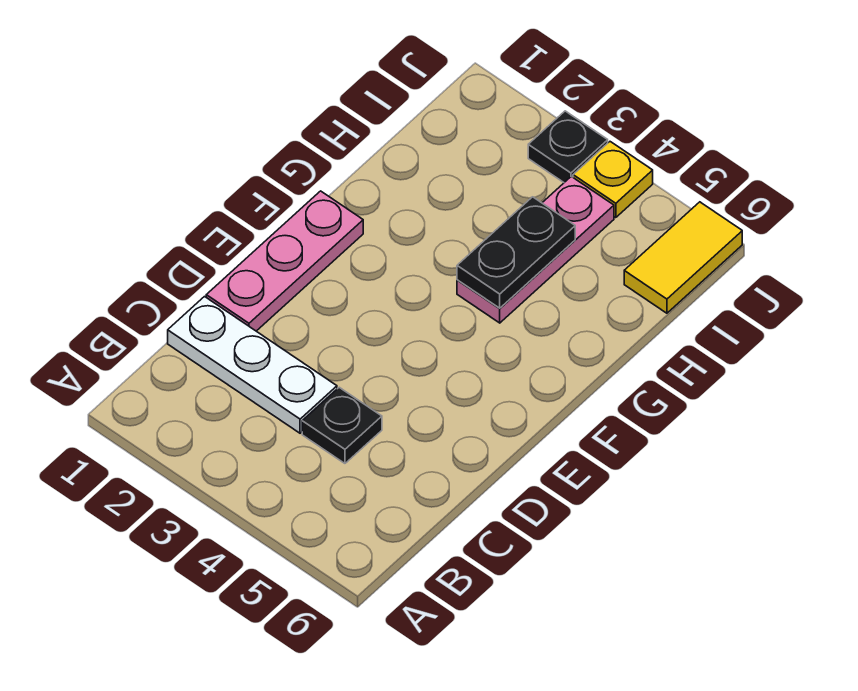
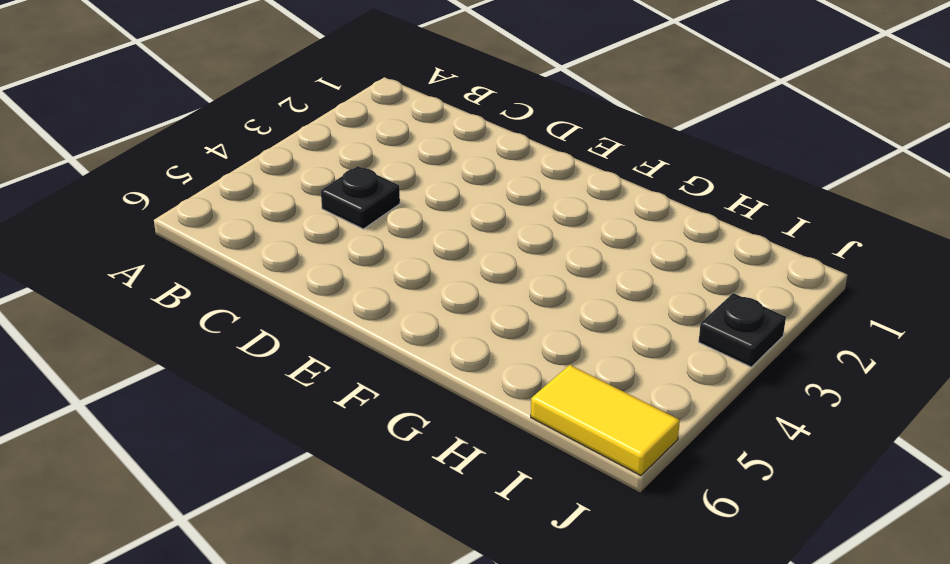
none -> white plate C1:C3 level 1
none -> pink plate D1:F1 level 1

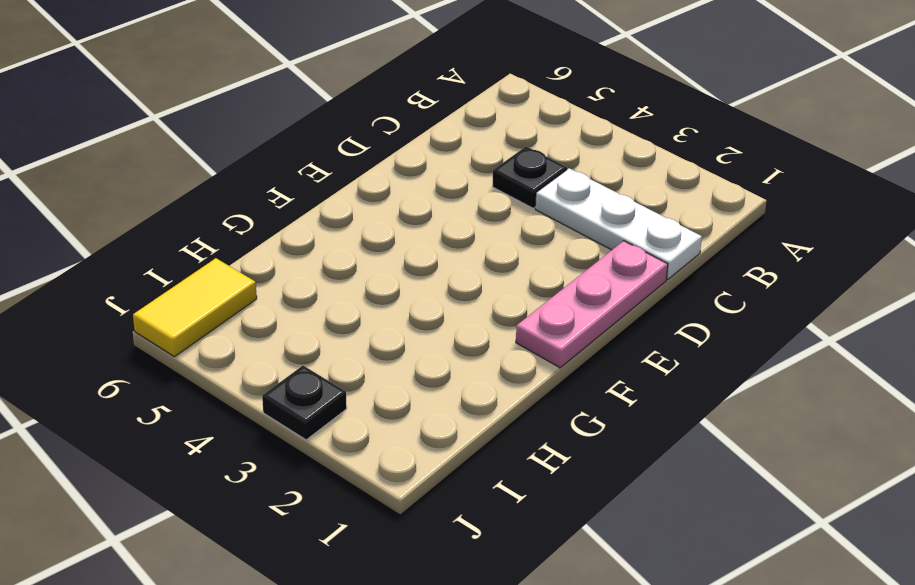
none -> pink plate G4:I4 level 1
none -> yellow plate J4 level 1

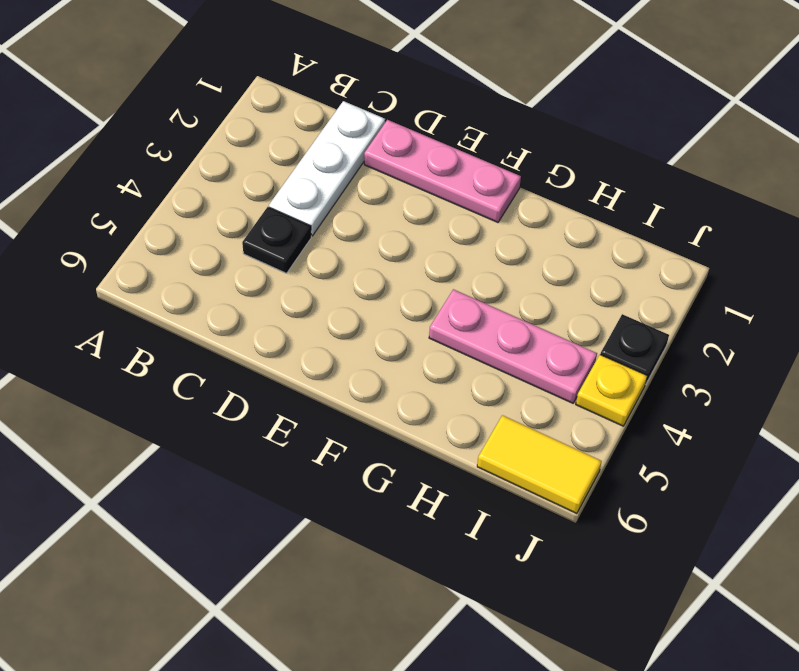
none -> black plate G4:H4 level 2

